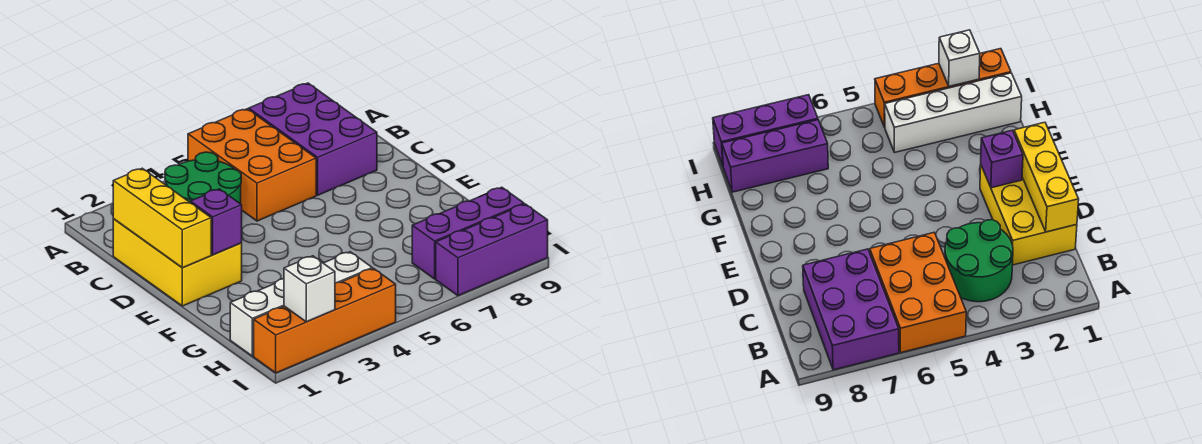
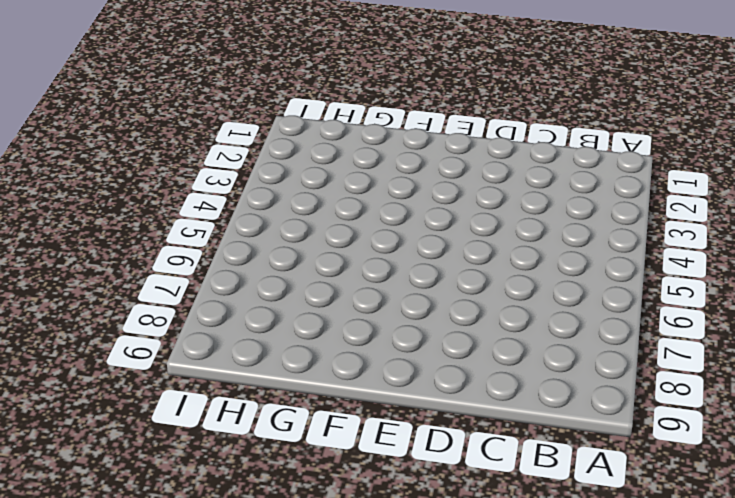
none -> orange brick A5:C6 level 1
none -> purple brick A7:C8 level 1

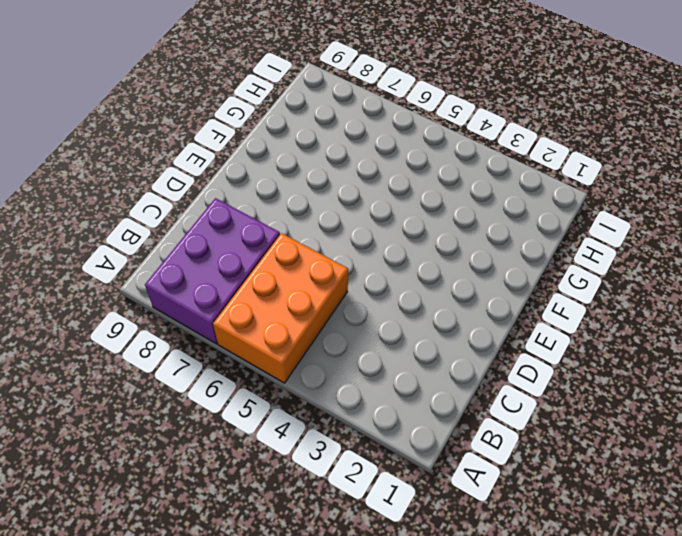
none -> green round brick B3:C4 level 1
none -> yellow brick C1:E2 level 1

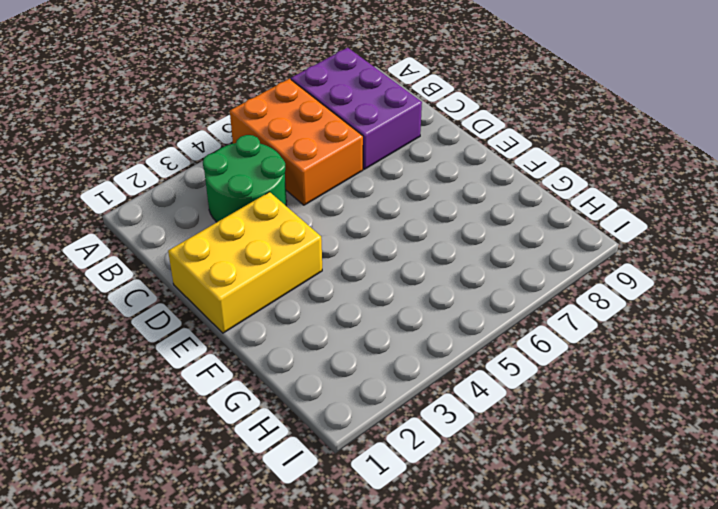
yellow brick D1:E3 level 1 -> yellow brick C1:E2 level 1
none -> white brick H1:H4 level 1
none -> purple brick H7:H9 level 1

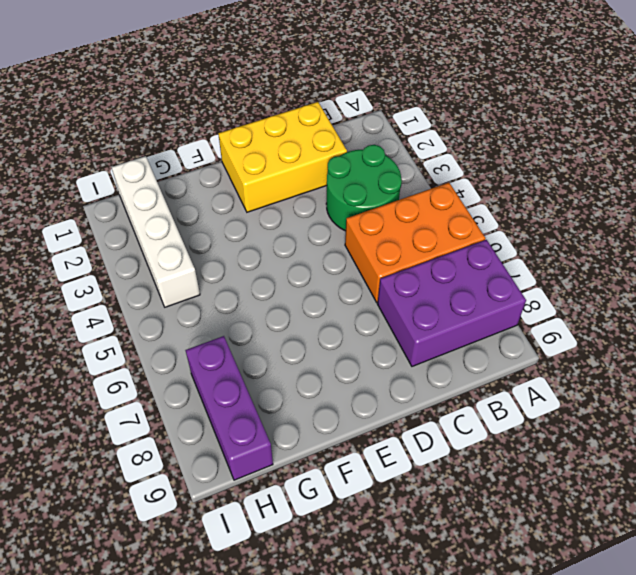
none -> orange brick I1:I4 level 1
none -> purple brick I7:I9 level 1

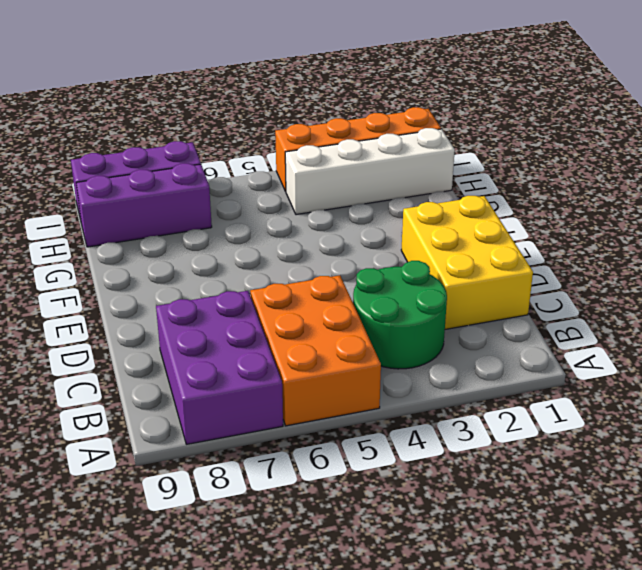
none -> yellow brick C1:E1 level 2
none -> purple brick E2 level 2

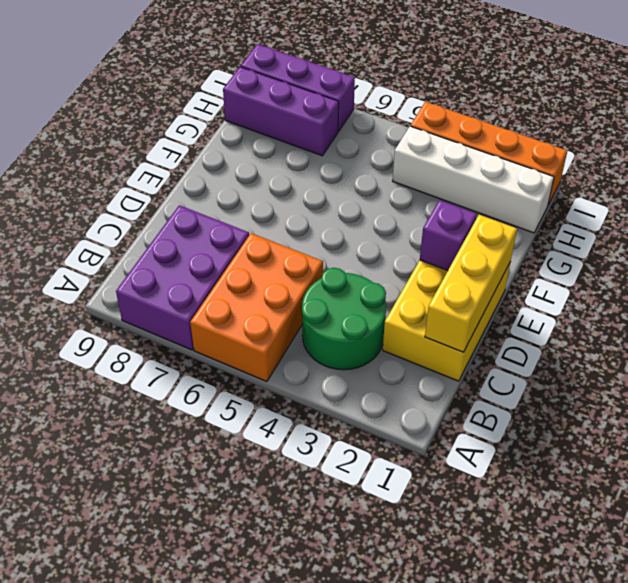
none -> white brick I2 level 2

